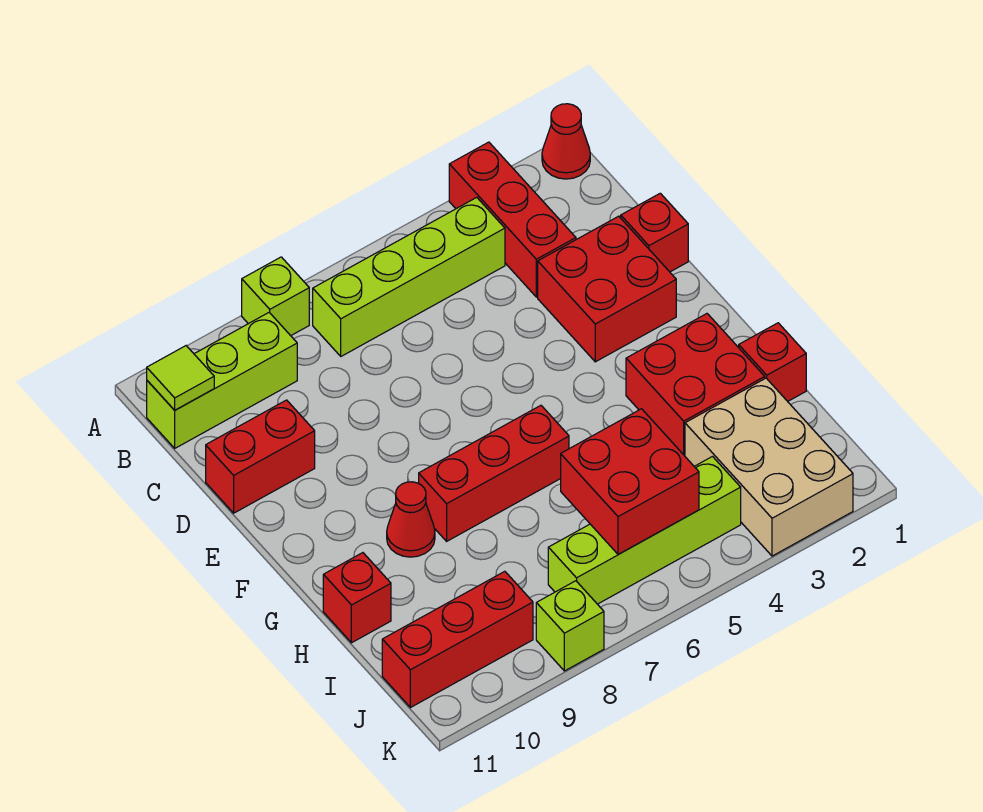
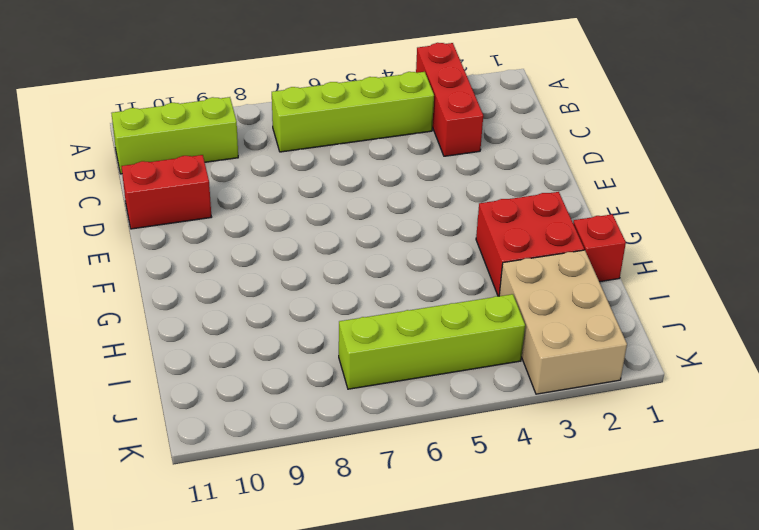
none -> red cone A1 level 1
none -> lime brick A8 level 1
none -> red brick D1 level 1

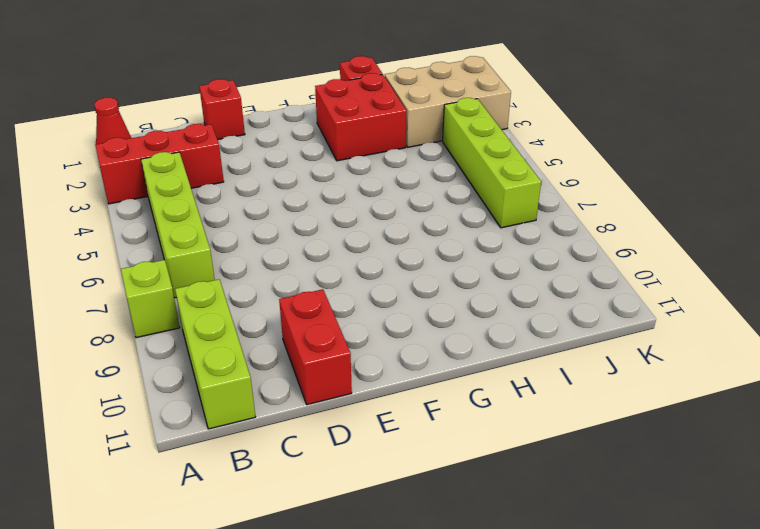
none -> red brick D2:E3 level 1
none -> red brick G6:G8 level 1
none -> red cone G9 level 1

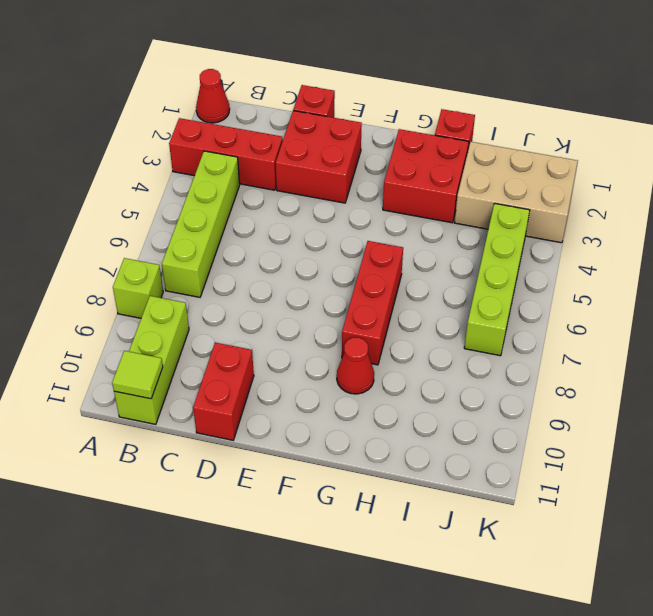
none -> red brick H11 level 1
none -> red brick J9:J11 level 1
none -> lime brick K8 level 1

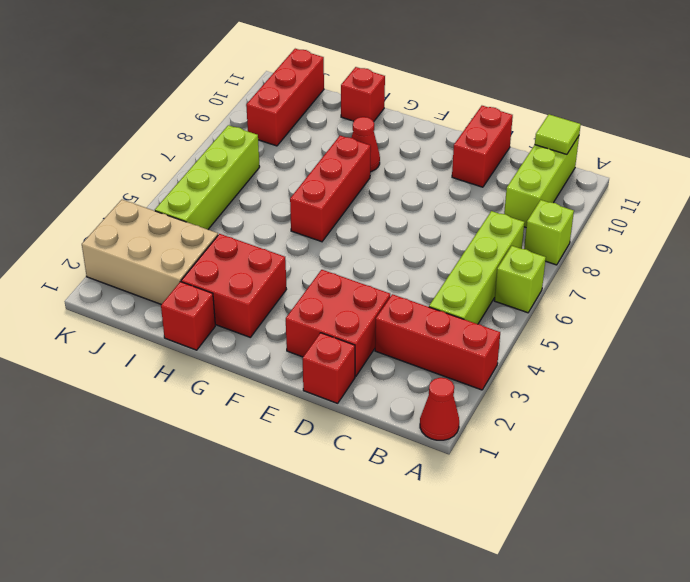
lime brick A6 level 1 -> lime brick K8 level 1
none -> red brick I5:J6 level 2

